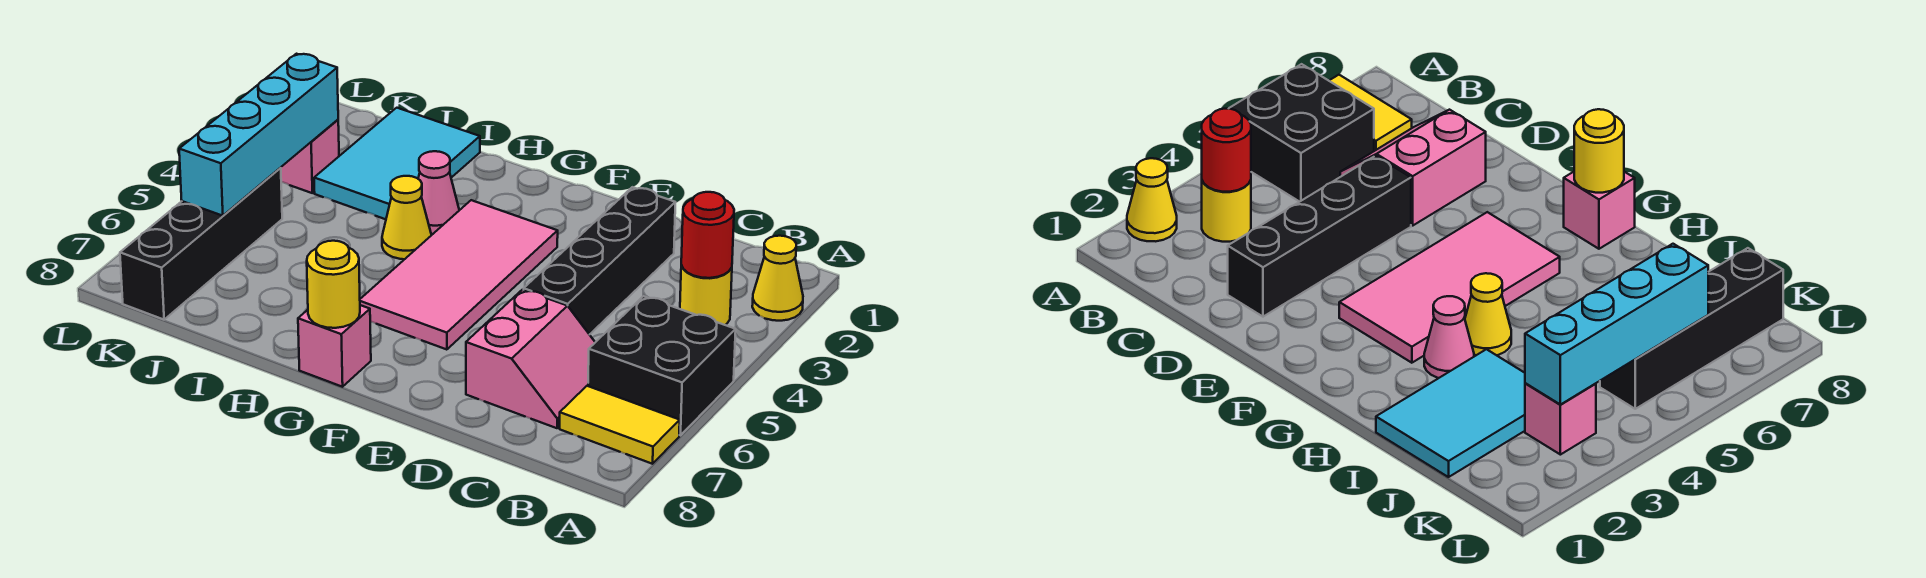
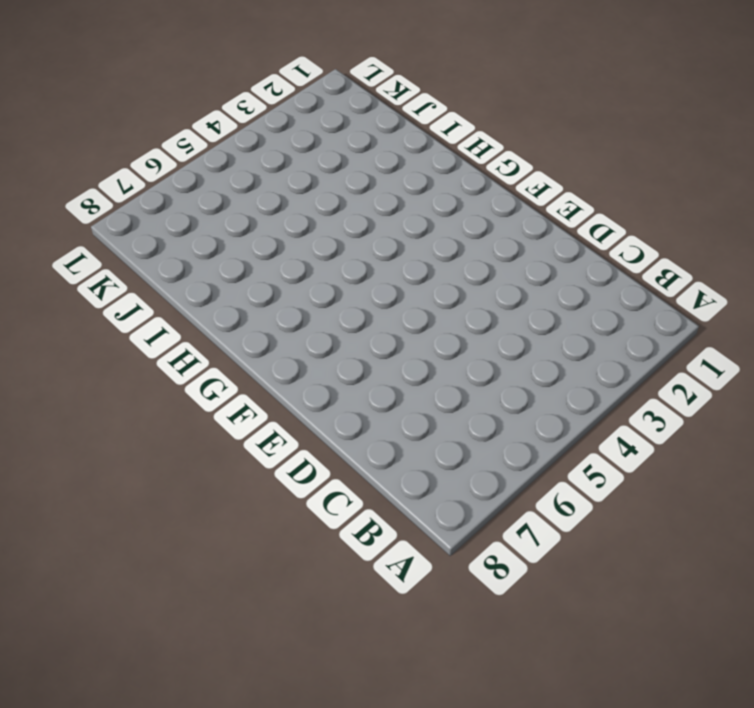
none -> yellow cone A2 level 1
none -> black brick A5:B6 level 1
none -> yellow tile A7:B7 level 1

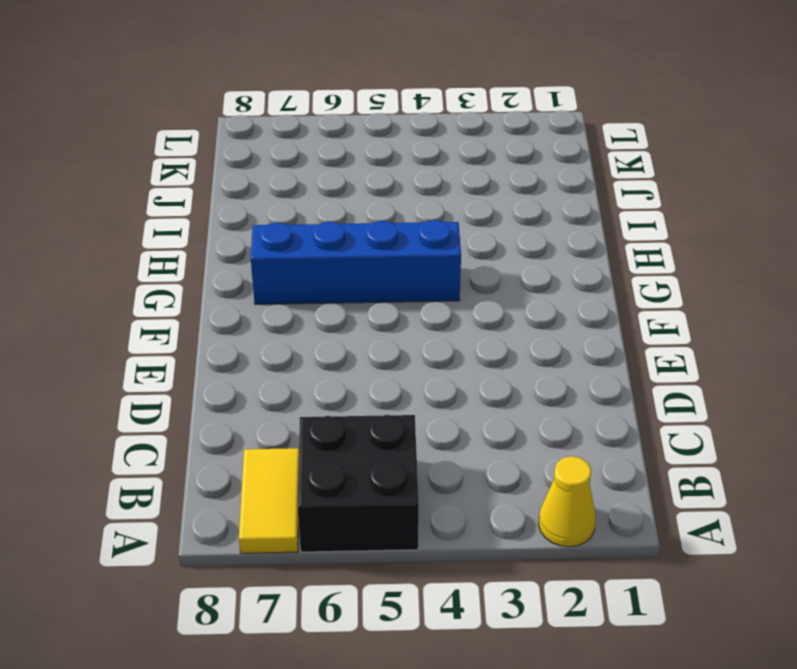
blue brick G4:G7 level 1 -> pink tile F3:G6 level 1
none -> yellow round brick B3 level 1
none -> pink slope C6:D7 level 1 top D
none -> black brick D2:D5 level 1

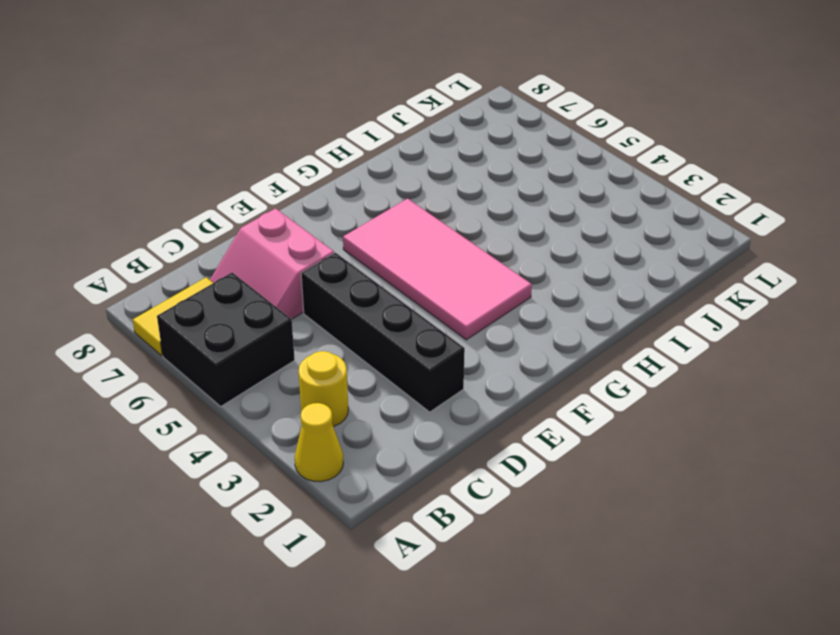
none -> pink brick G8 level 1
none -> pink cone H3 level 1
none -> yellow cone H4 level 1

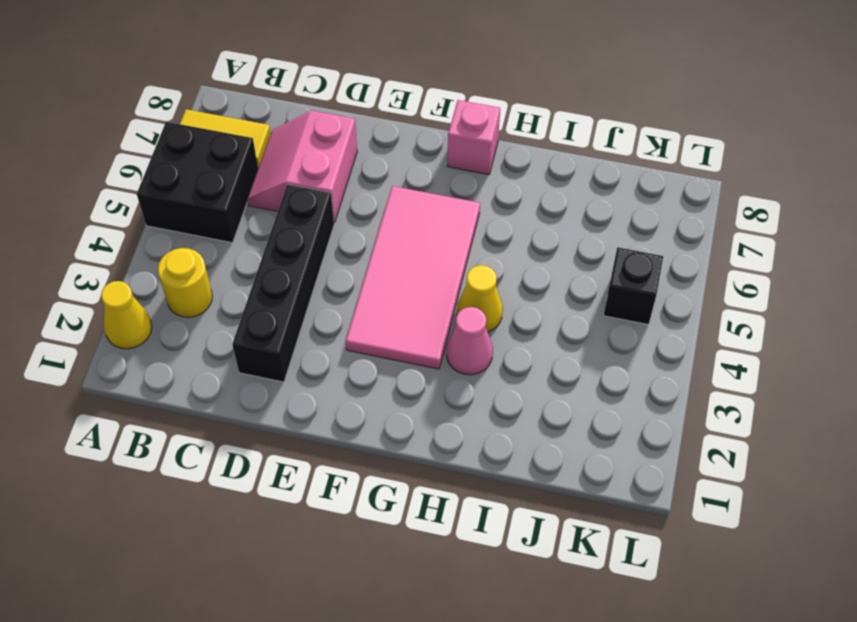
black brick K5 level 1 -> black brick K5:K8 level 1
none -> cyan tile I1:J3 level 1
none -> pink brick K3 level 1
none -> red round brick B3 level 2

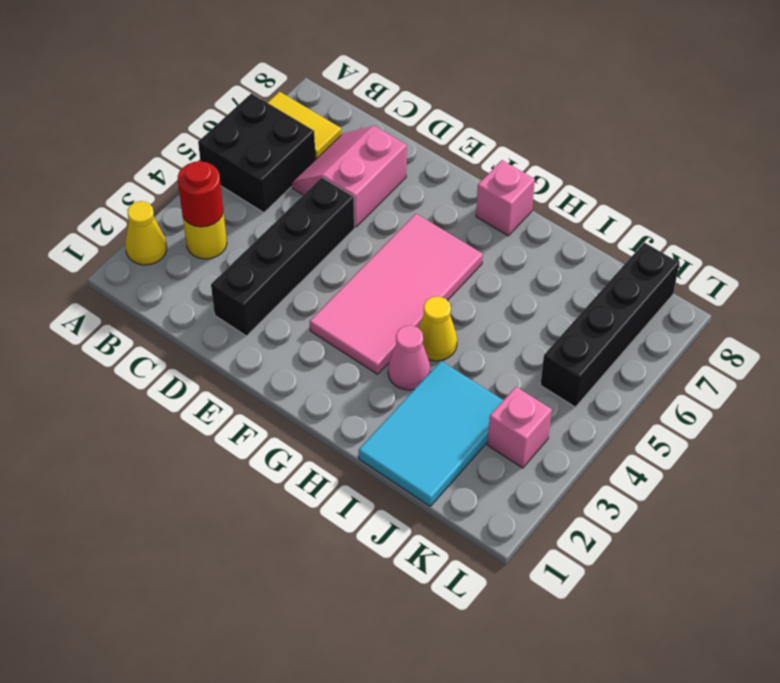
none -> yellow round brick G8 level 2
none -> cyan brick K3:K6 level 2

